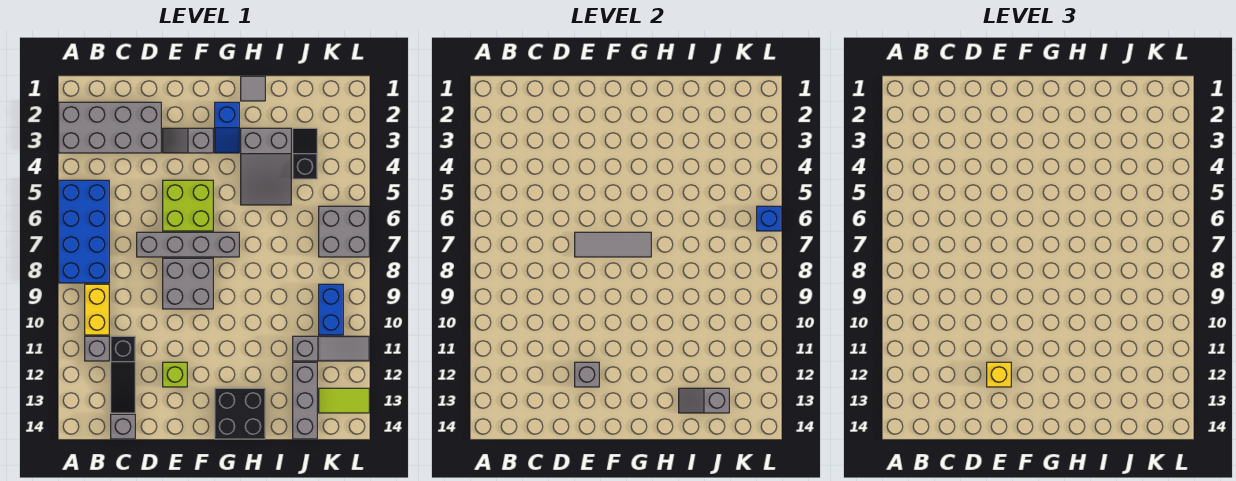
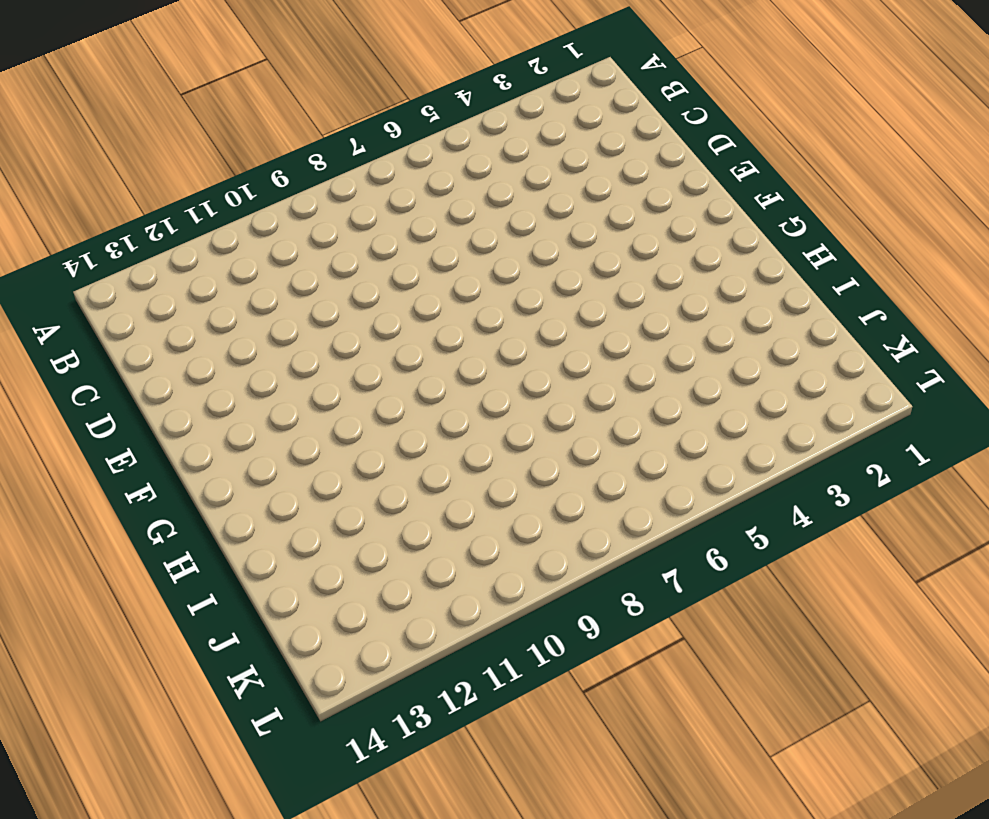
none -> grey brick A2:D3 level 1
none -> blue brick A5:B8 level 1
none -> yellow brick B9:B10 level 1

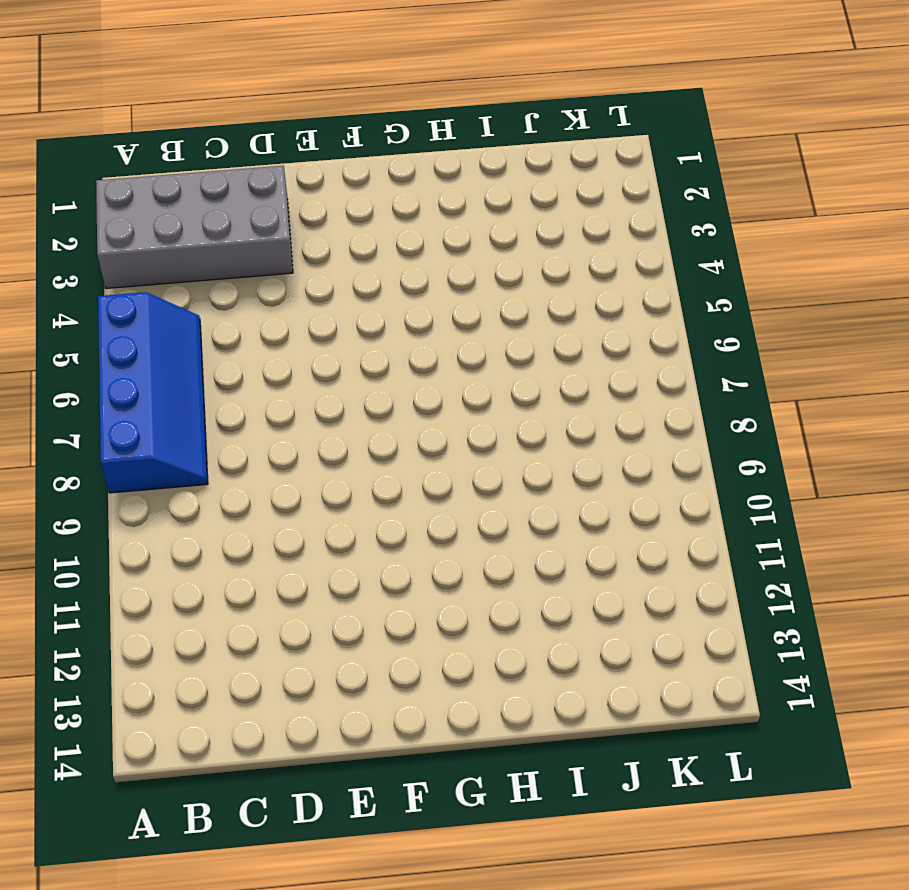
blue slope A5:B8 level 1 top A -> blue brick A5:B8 level 1
none -> yellow brick B9:B10 level 1
none -> grey brick B11 level 1
none -> black slope C11:C13 level 1 top 11

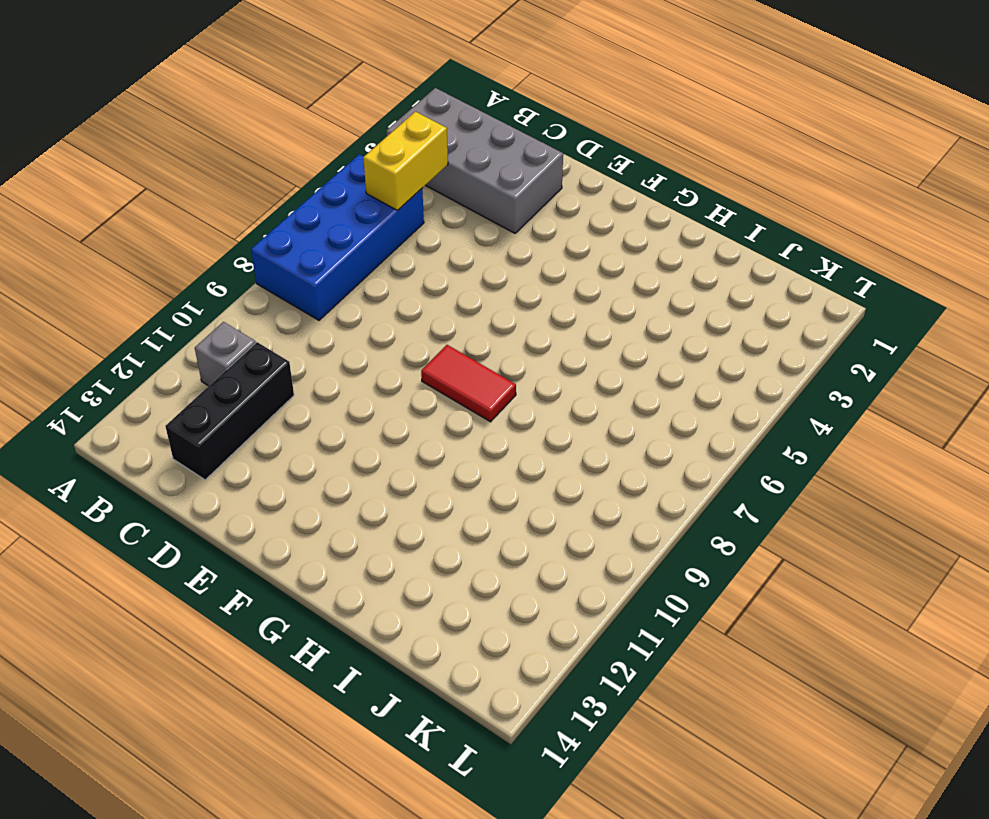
yellow brick B4:B5 level 2 -> yellow brick B9:B10 level 1
black brick C11:C13 level 1 -> black slope C11:C13 level 1 top 11
red tile F8:G8 level 1 -> grey brick E8:F9 level 1
none -> grey brick C14 level 1
none -> grey brick D7:G7 level 1
none -> grey slope E3:F3 level 1 top F

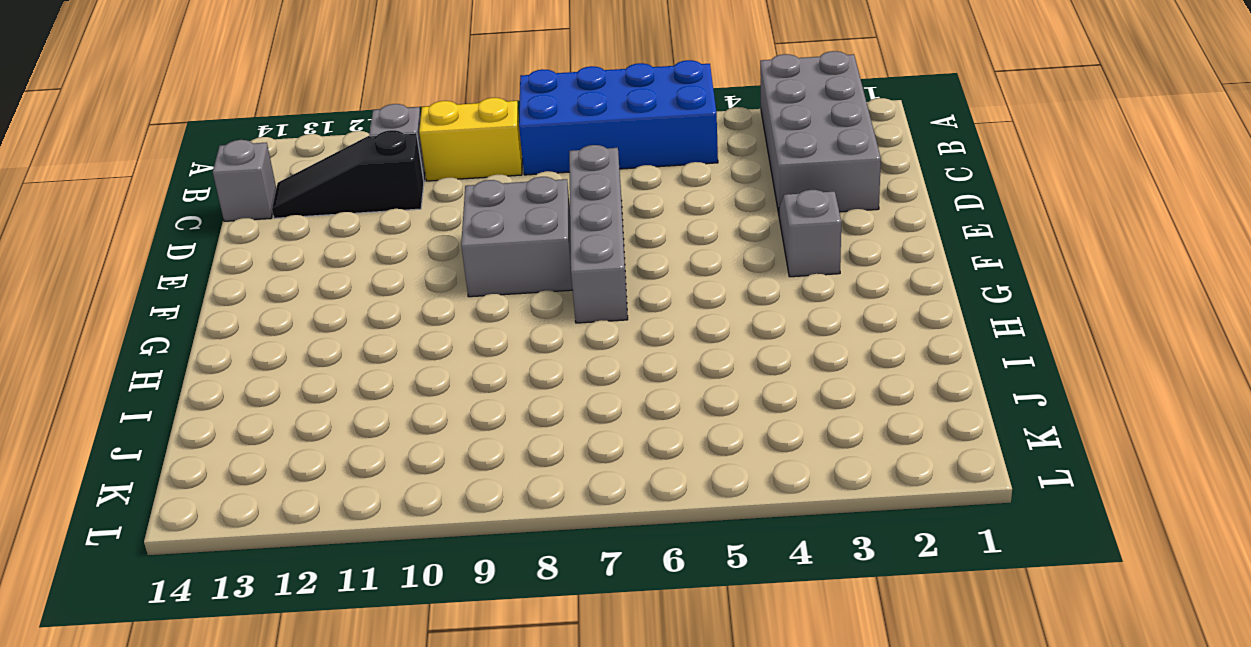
none -> lime brick E5:F6 level 1
none -> lime brick E12 level 1
none -> blue slope G2:G3 level 1 top 2

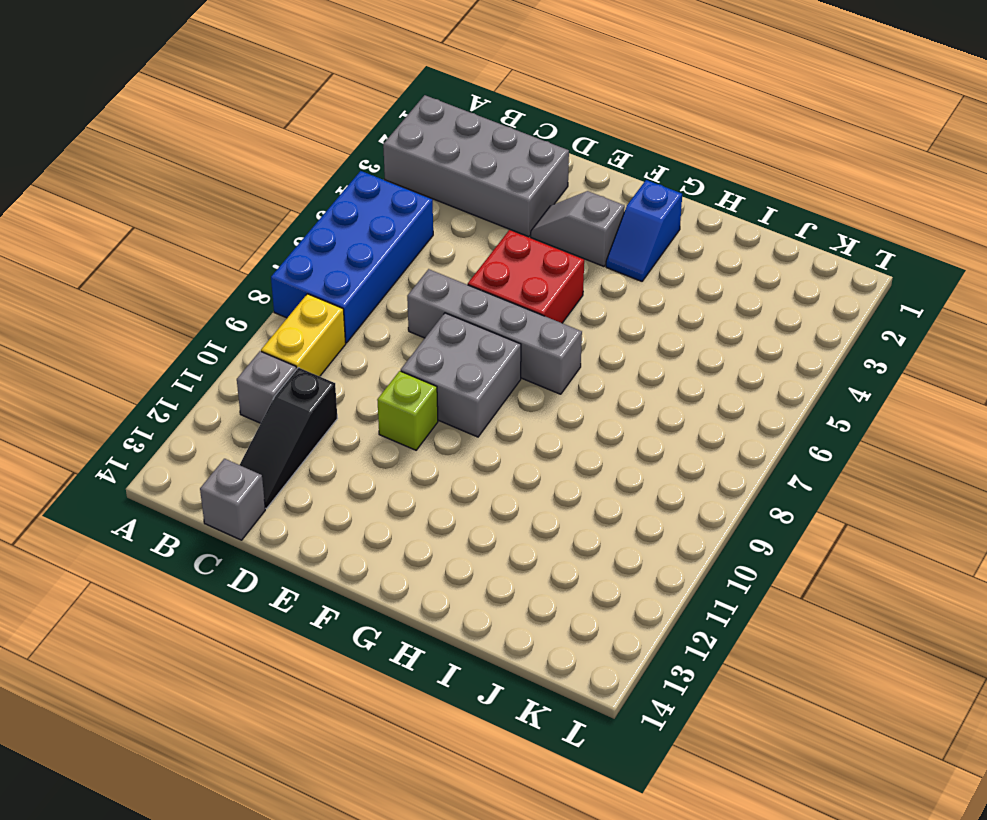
red brick E5:F6 level 1 -> lime brick E5:F6 level 1
lime brick E10 level 1 -> lime brick E12 level 1
none -> black brick G13:H14 level 1
none -> grey tile H1 level 1
none -> grey slope H3:I5 level 1 top 3

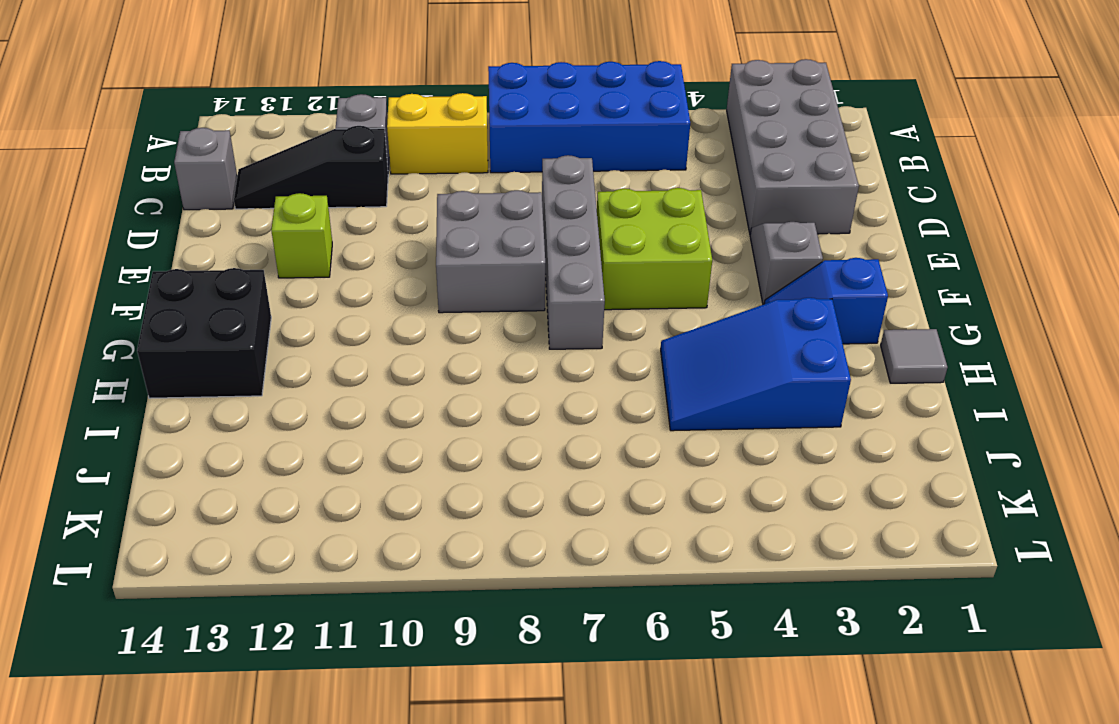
blue slope H3:I5 level 1 top 3 -> grey slope H3:I5 level 1 top 3
none -> black slope J3:J4 level 1 top 4
none -> grey slope J11:L11 level 1 top J
none -> grey brick J12:J14 level 1

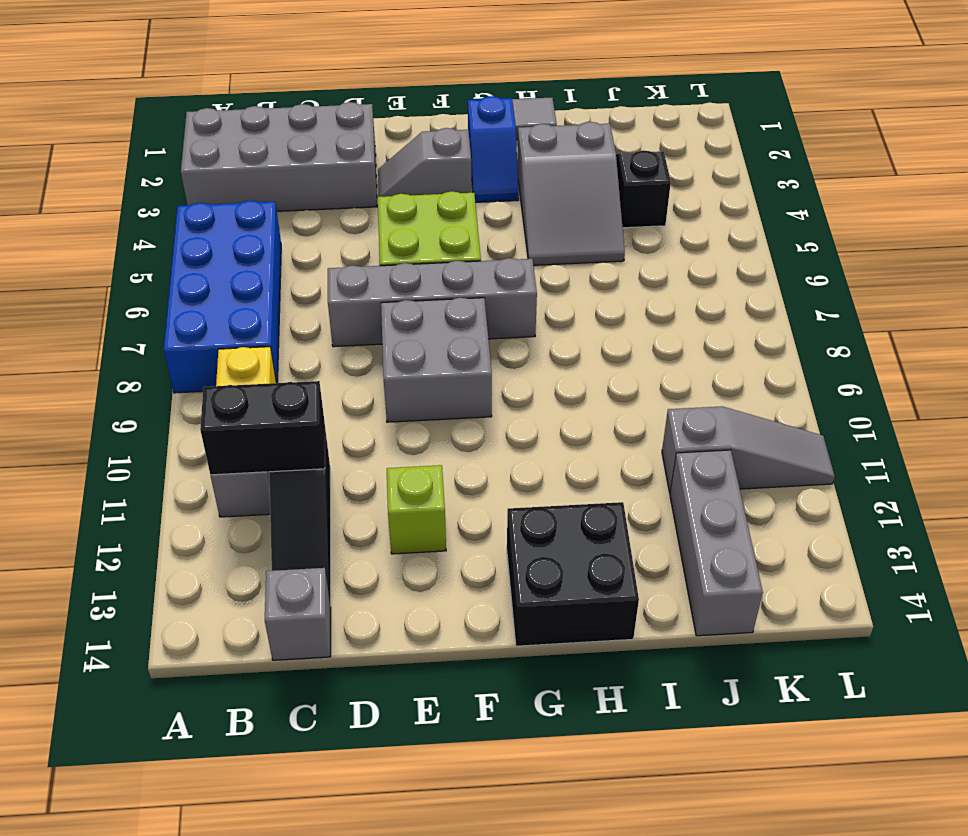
black brick B11:C11 level 2 -> none
none -> grey brick K6:L7 level 1
none -> blue brick K9:K10 level 1
none -> lime tile K13:L13 level 1

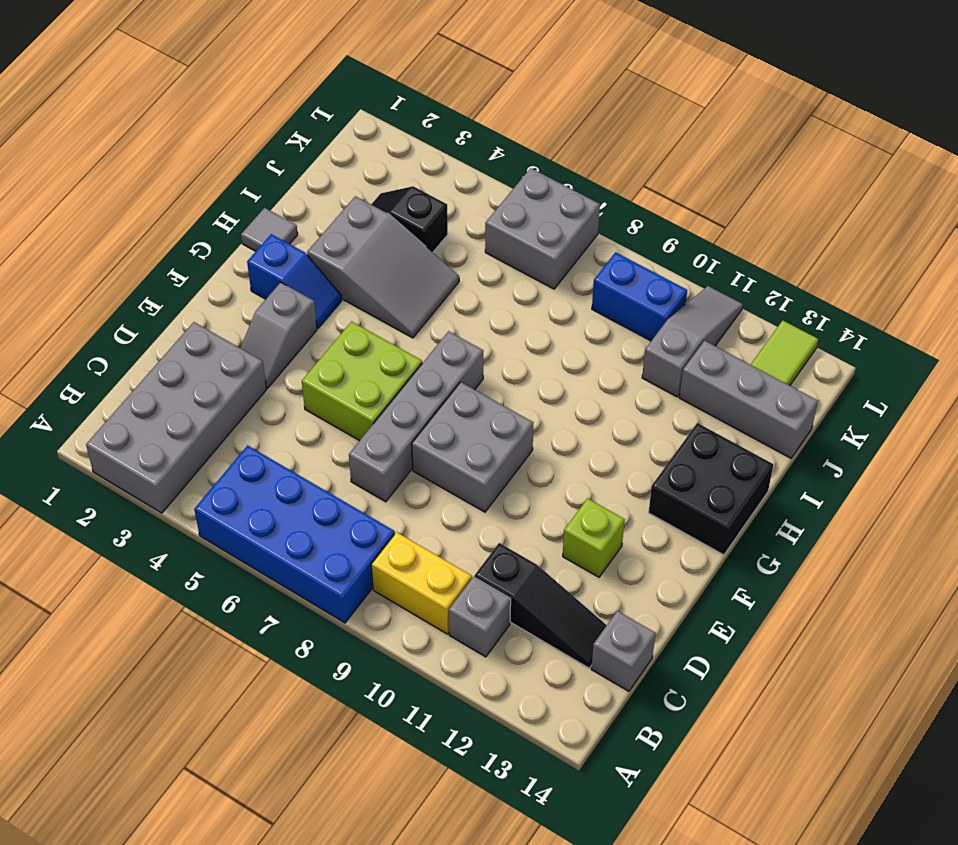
none -> grey tile E7:G7 level 2
none -> grey brick E12 level 2
none -> grey slope I13:J13 level 2 top J

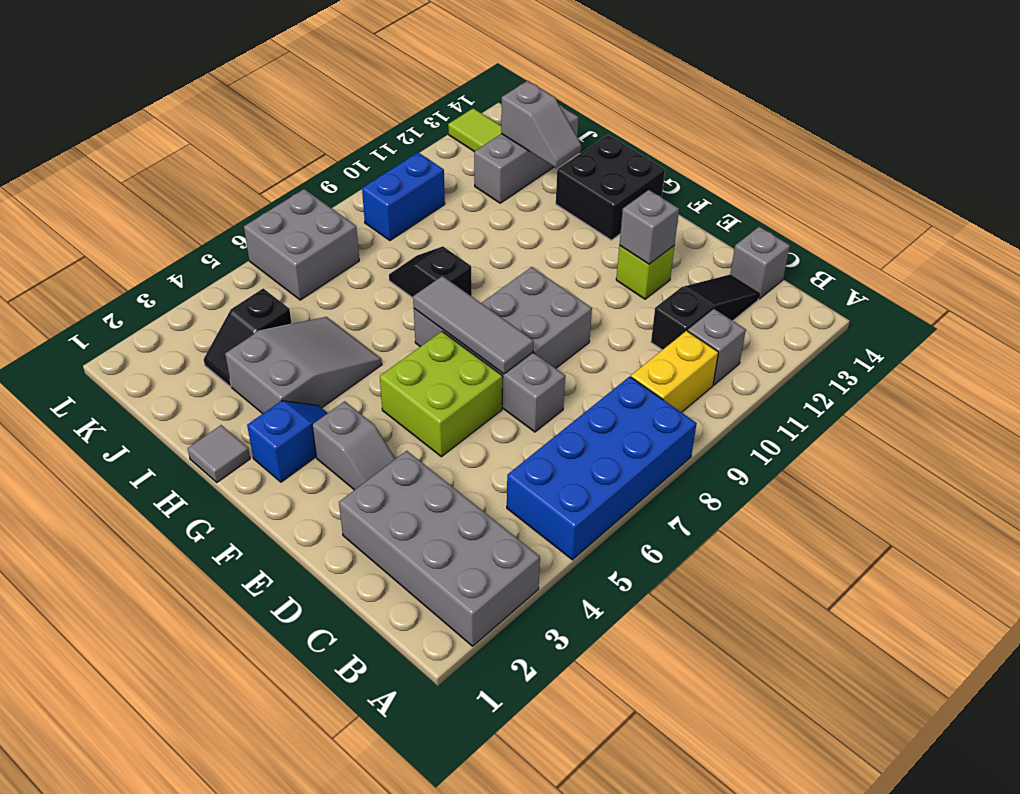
black slope H8:I8 level 1 top H -> none
none -> grey slope J11:L11 level 1 top J
none -> blue brick L6 level 2
none -> yellow brick E12 level 3

